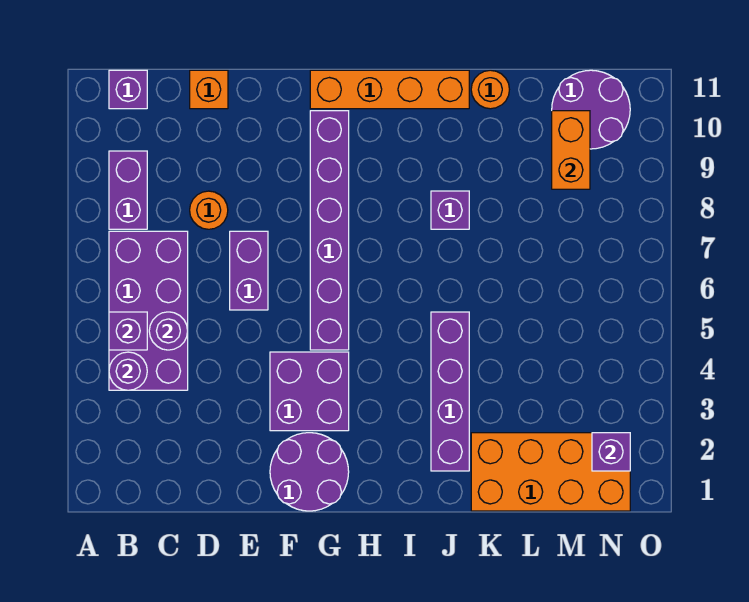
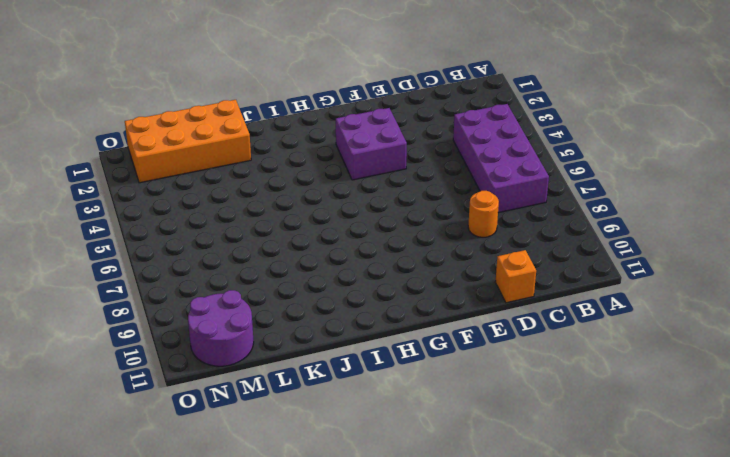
none -> purple brick B8:B9 level 1
none -> purple brick B11 level 1
none -> purple brick E6:E7 level 1

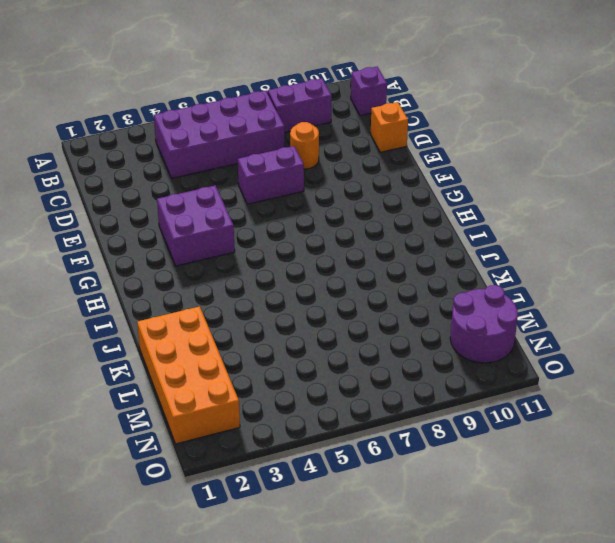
none -> purple round brick F1:G2 level 1
none -> purple brick G5:G10 level 1
none -> orange brick G11:J11 level 1

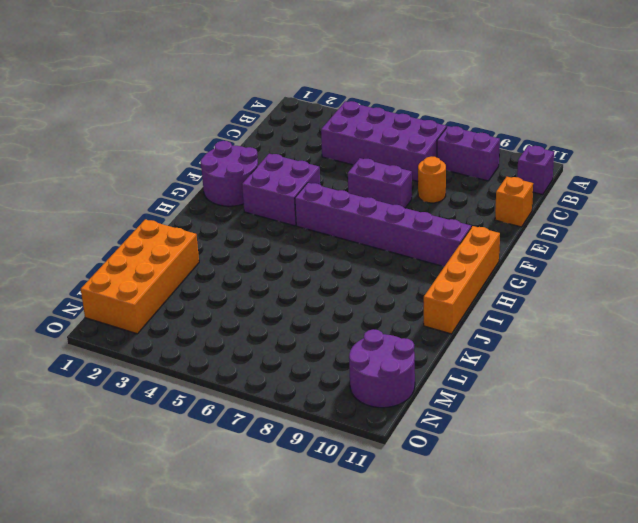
none -> purple brick J2:J5 level 1
none -> purple brick J8 level 1
none -> orange round brick K11 level 1

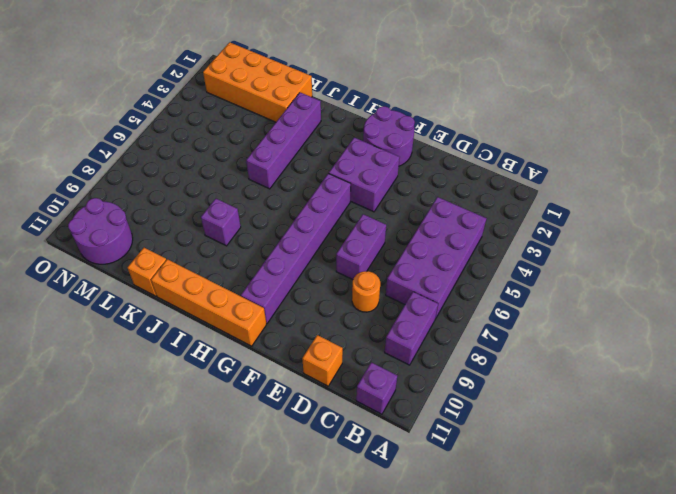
orange brick K11 level 1 -> orange round brick K11 level 1
none -> purple round brick B4 level 2
none -> purple brick B5 level 2
none -> purple round brick C5 level 2

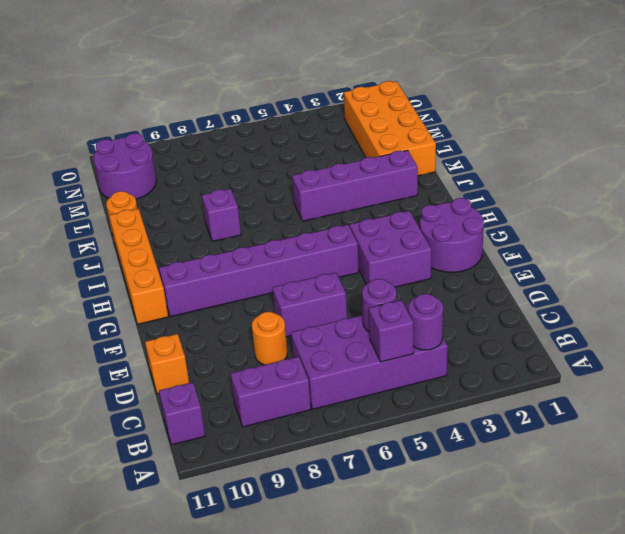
none -> orange brick M9:M10 level 2
none -> purple brick N2 level 2

